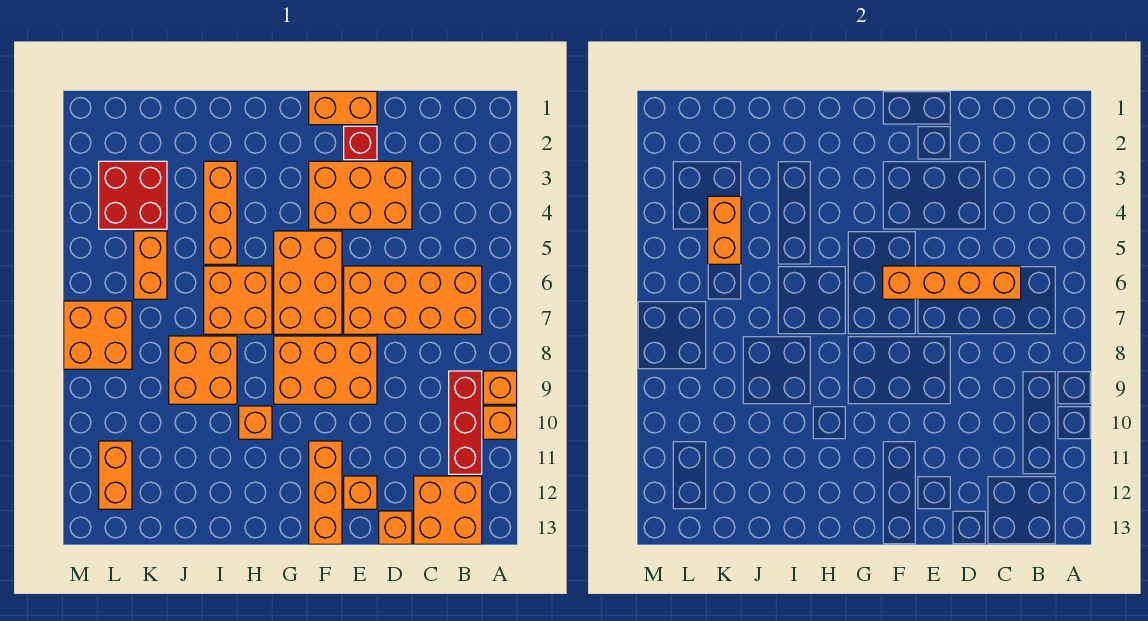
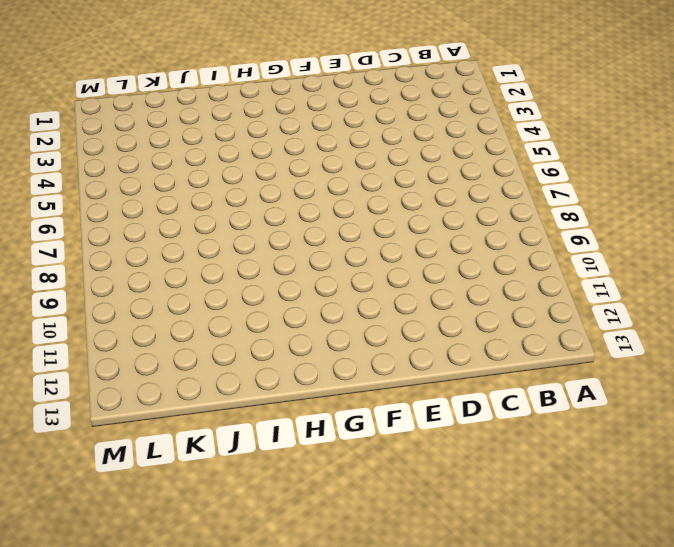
none -> orange brick A9 level 1
none -> orange brick A10 level 1
none -> orange brick B6:E7 level 1

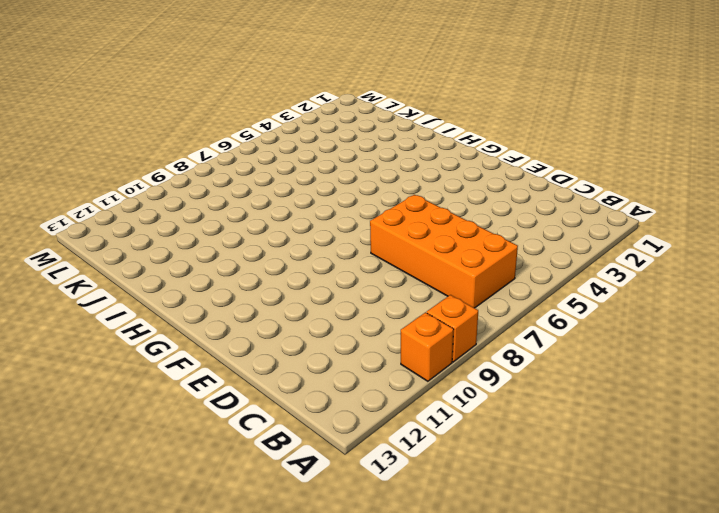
none -> red brick B9:B11 level 1
none -> orange brick B12:C13 level 1
none -> orange brick D3:F4 level 1

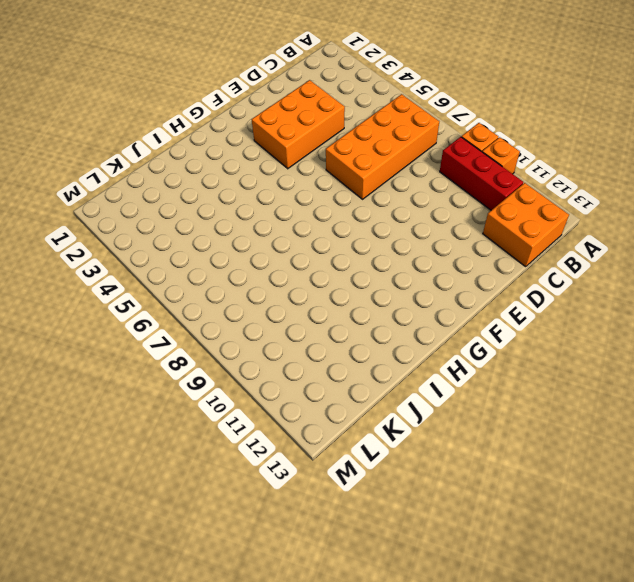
none -> orange brick D13 level 1
none -> orange brick E1:F1 level 1
none -> red brick E2 level 1

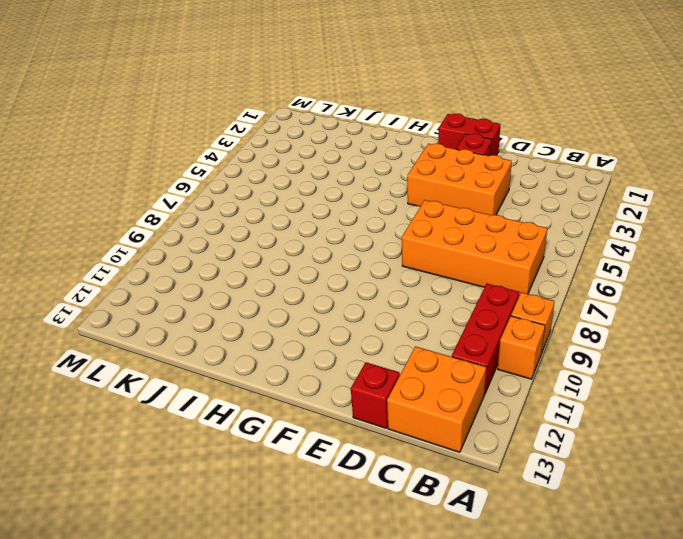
red brick D13 level 1 -> orange brick D13 level 1
red brick E1:F1 level 1 -> orange brick E1:F1 level 1
none -> orange brick E8:G9 level 1
none -> orange brick E12 level 1
none -> orange brick F5:G7 level 1

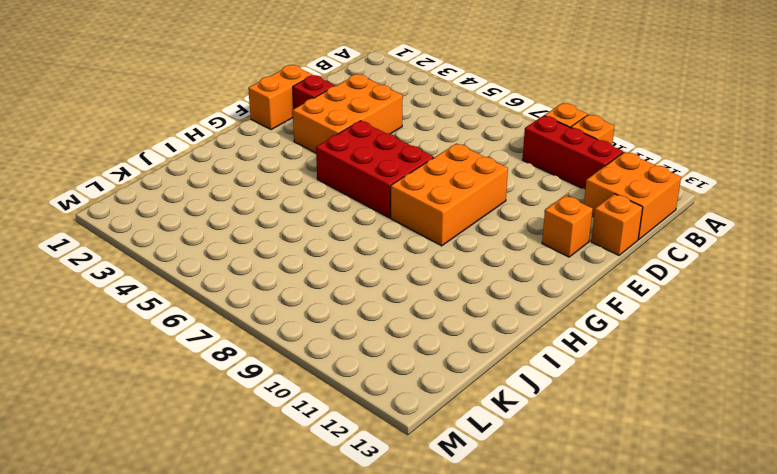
red brick F5:G7 level 1 -> orange brick F5:G7 level 1
none -> orange brick B6:E7 level 1
none -> orange brick F11:F13 level 1
none -> orange brick H6:I7 level 1

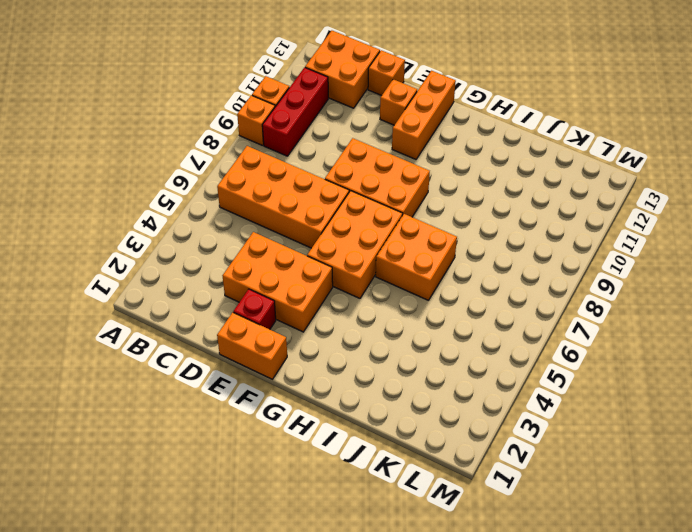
none -> orange brick H10 level 1
none -> orange brick I3:I5 level 1
none -> orange brick I8:J9 level 1

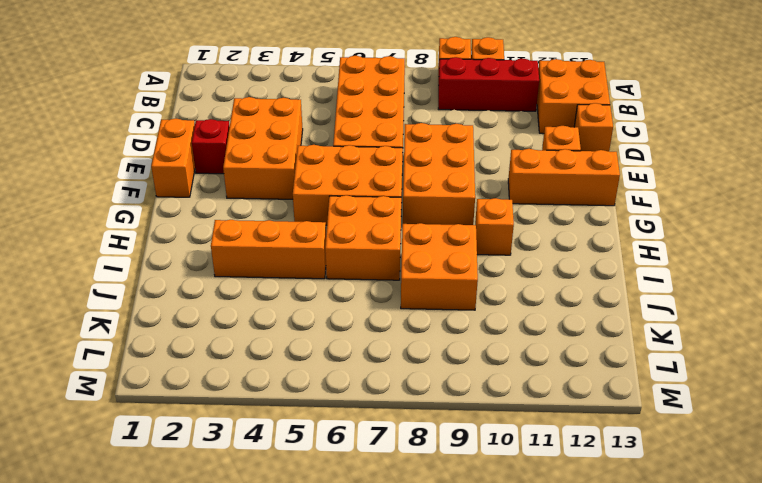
none -> red brick K3:L4 level 1
none -> orange brick K5:K6 level 1
none -> orange brick L7:M8 level 1

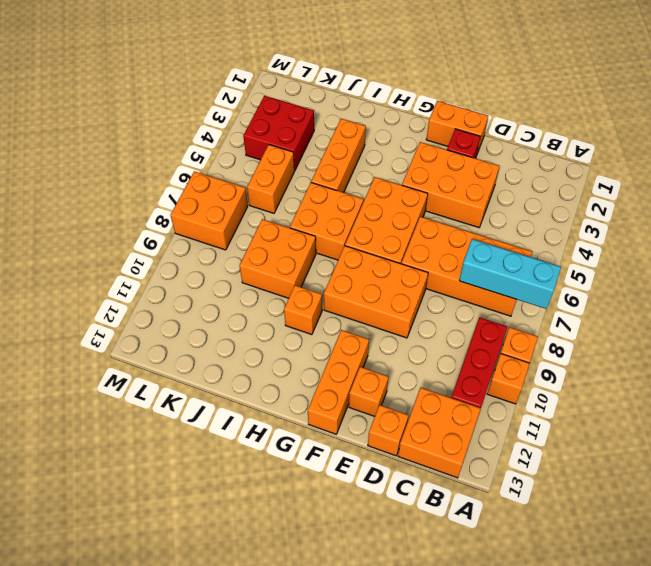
cyan brick A7:C7 level 2 -> none
none -> orange brick L11:L12 level 1
none -> orange brick C6:F6 level 2
none -> orange brick K4:K5 level 2

